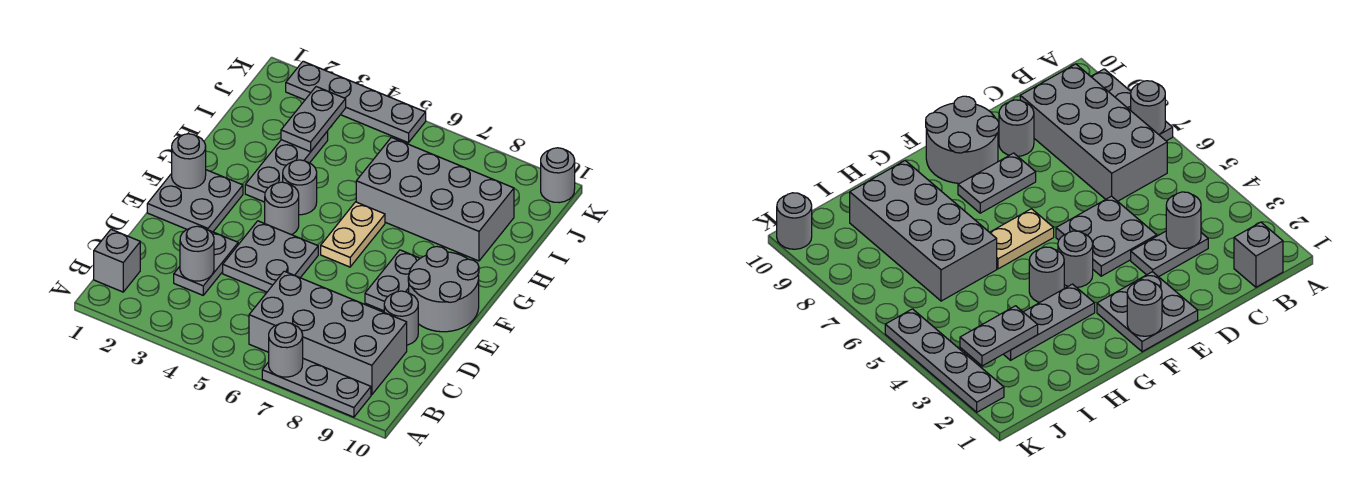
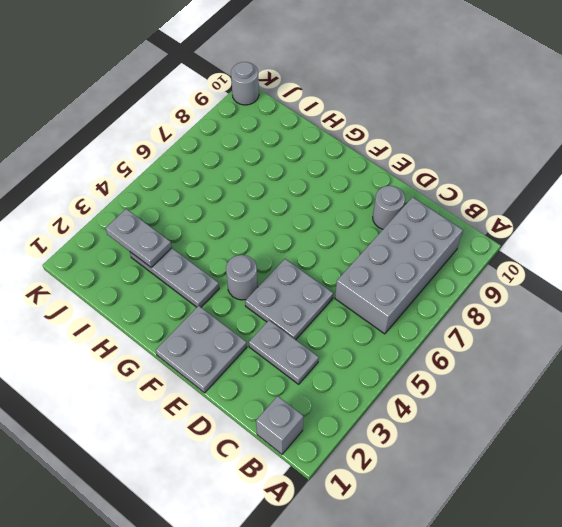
none -> grey plate A7:A9 level 1
none -> grey plate E8:F8 level 1
none -> grey round brick E9:F10 level 1

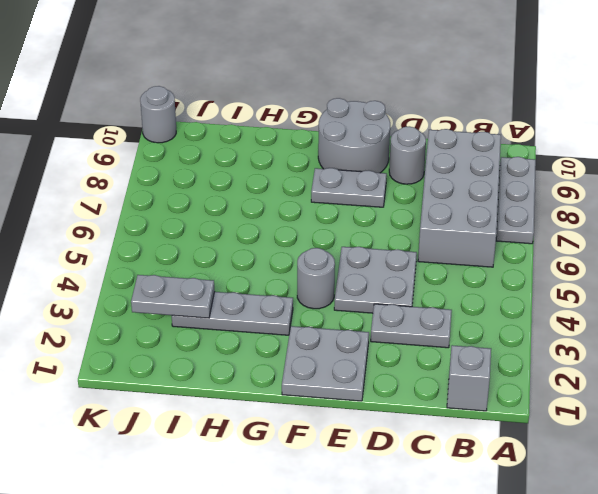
none -> tan plate F6:G6 level 1
none -> grey round brick G4 level 1
none -> grey brick H6:I9 level 1

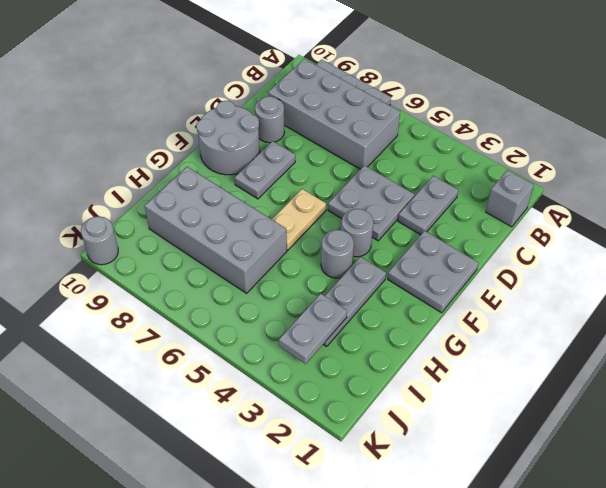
none -> grey plate K2:K5 level 1
none -> grey round brick A7 level 2
none -> grey round brick C3 level 2

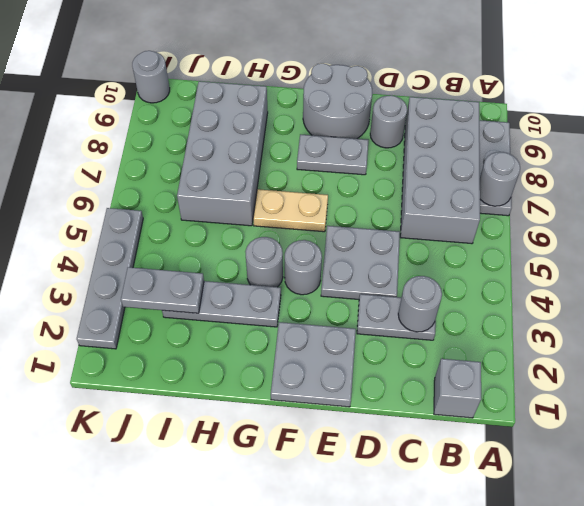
none -> grey round brick F1 level 2

